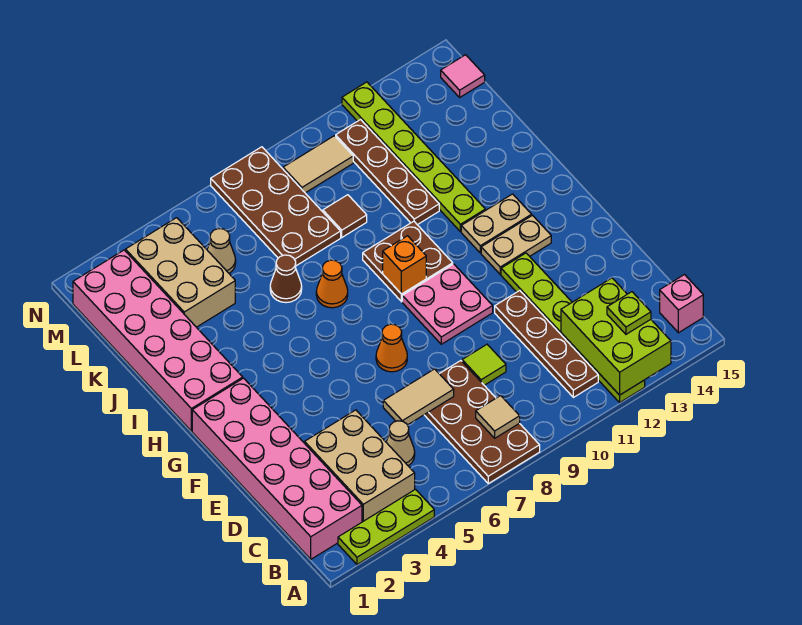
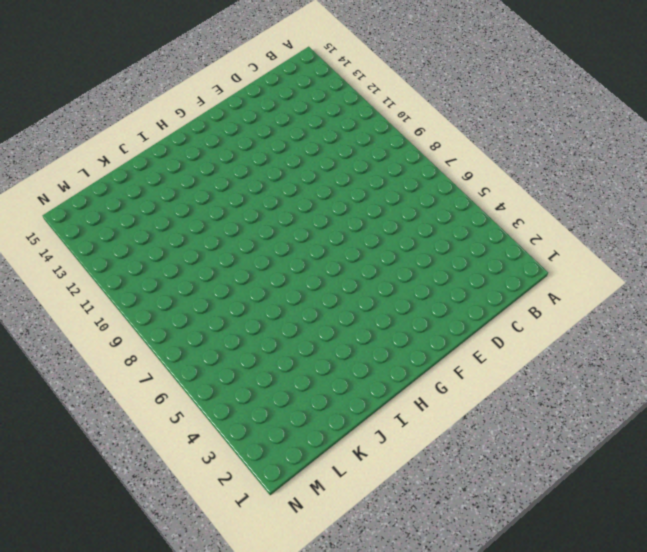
none -> lime plate A2:A4 level 1
none -> brown plate A7:D8 level 1
none -> lime plate A12:F12 level 1
none -> pink brick B1:G2 level 1

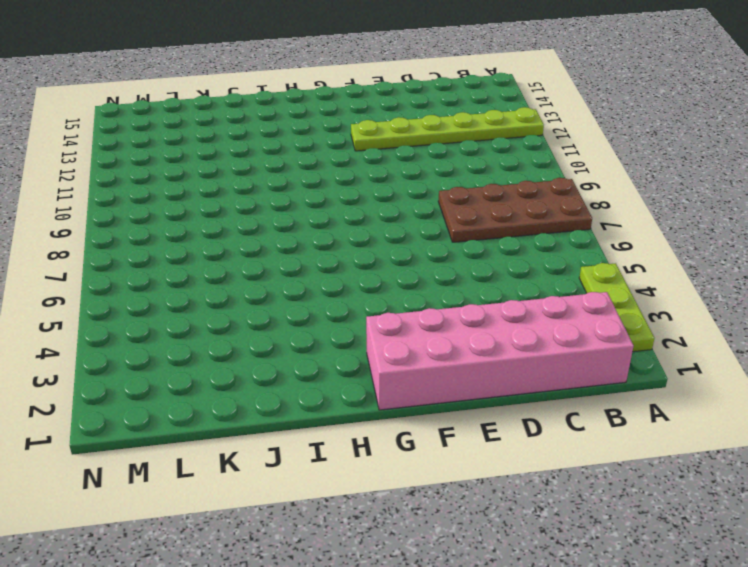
none -> tan brick B3:D4 level 1
none -> brown plate B11:E11 level 1
none -> pink brick B15 level 1
none -> tan cone C5 level 1

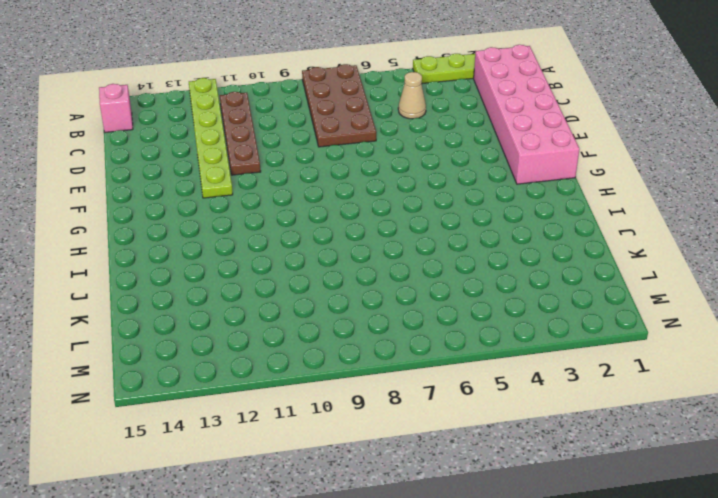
none -> tan brick B3:D4 level 1
none -> lime tile D9 level 1
none -> orange cone F7 level 1
none -> pink plate F9:G10 level 1

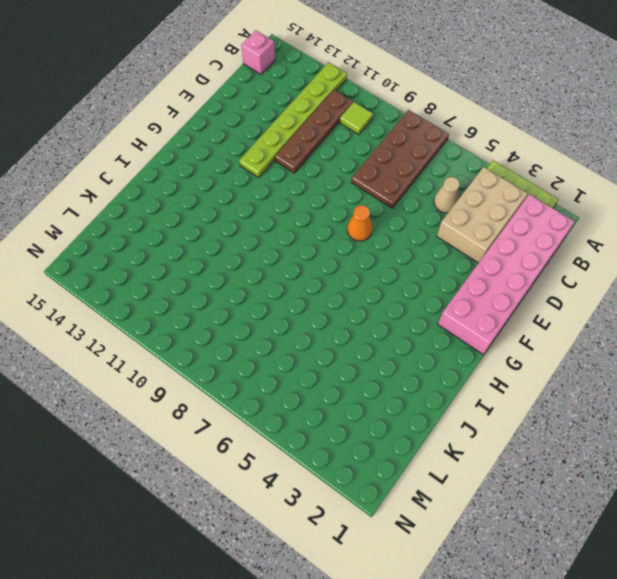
lime tile B10 level 1 -> lime tile D9 level 1
none -> pink plate F9:G10 level 1
none -> tan plate G12:G13 level 1
none -> pink brick H1:M2 level 1
none -> brown plate H9:I10 level 1

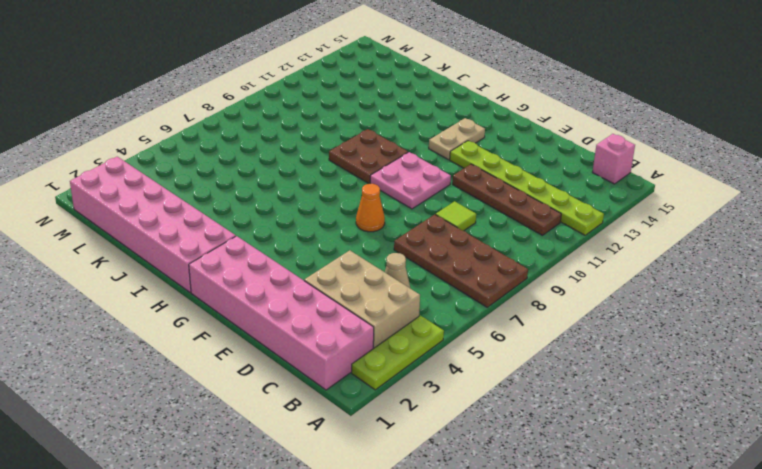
none -> tan plate H12:H13 level 1
none -> orange cone I7 level 1
none -> lime plate I12:N12 level 1
none -> brown cone J6 level 1

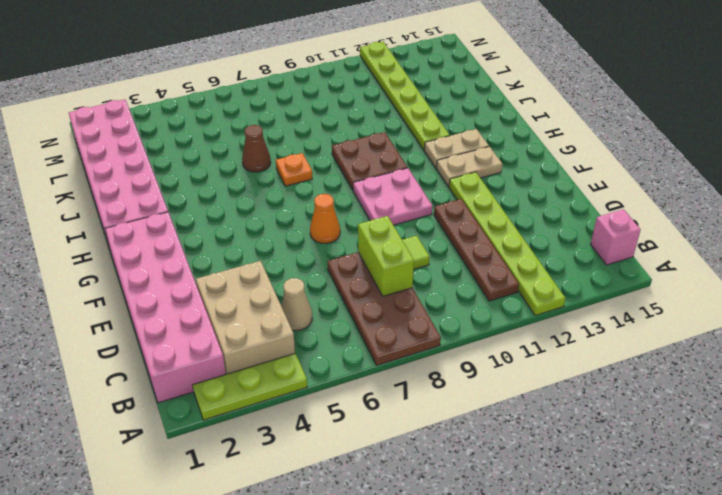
lime brick C8:D8 level 2 -> none
orange plate I7 level 1 -> orange cone I7 level 1
none -> brown plate J11:M11 level 1
none -> tan brick K3:M4 level 1
none -> brown plate K7:N8 level 1
none -> brown tile K9 level 1

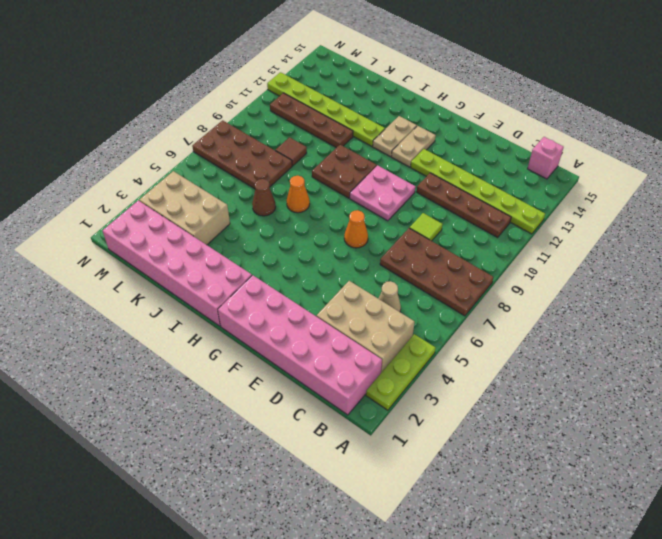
none -> tan cone L5 level 1
none -> tan tile M9:M10 level 1
none -> pink tile M15 level 1
none -> lime brick A12:C13 level 2

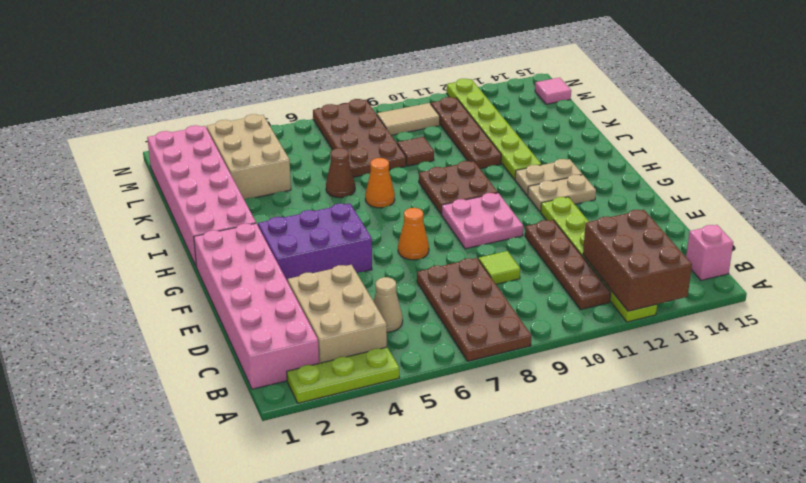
brown brick A12:C13 level 2 -> lime brick A12:C13 level 2
purple brick F3:G5 level 1 -> none
none -> tan cone L5 level 1
none -> tan tile B8 level 2
none -> tan tile D6:D7 level 2
none -> orange brick H9 level 2

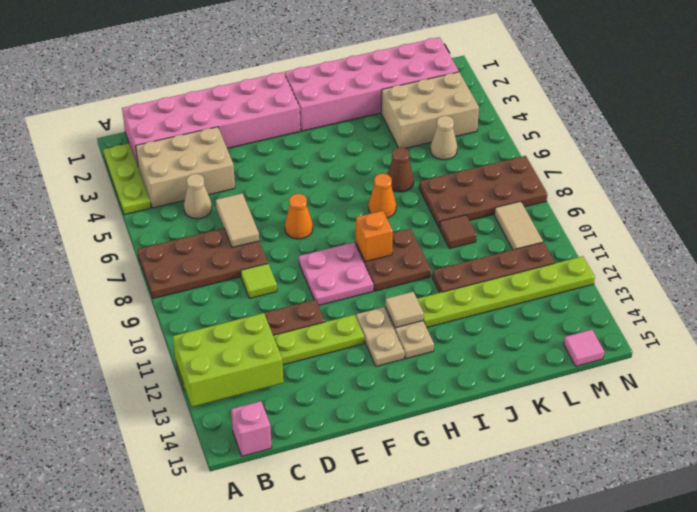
tan tile H12 level 2 -> tan tile B8 level 2
none -> lime plate B13 level 3

